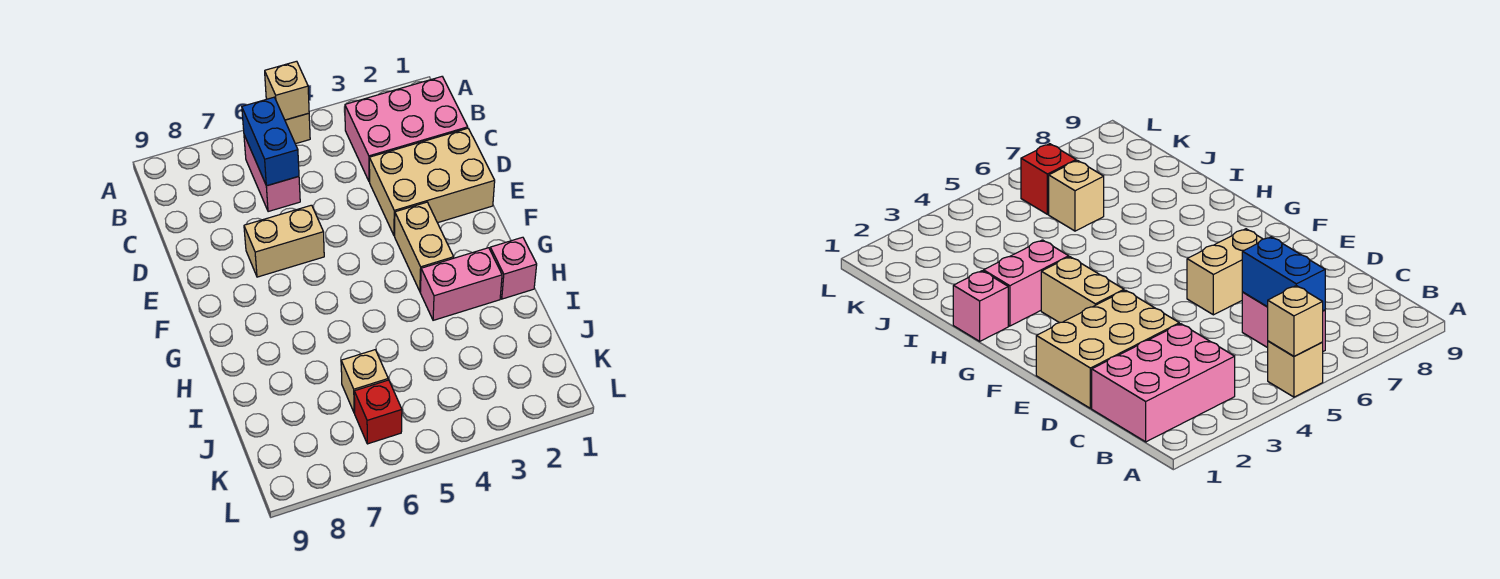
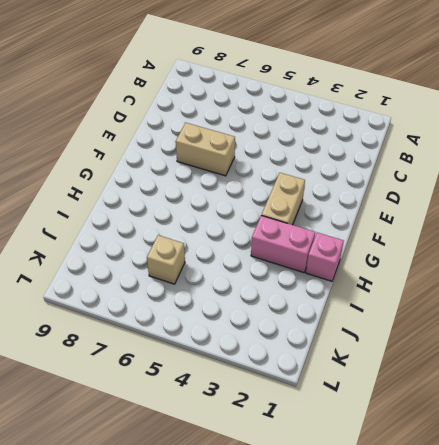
none -> tan brick A5 level 1
none -> pink brick B1:C3 level 1
none -> pink brick B6:C6 level 1

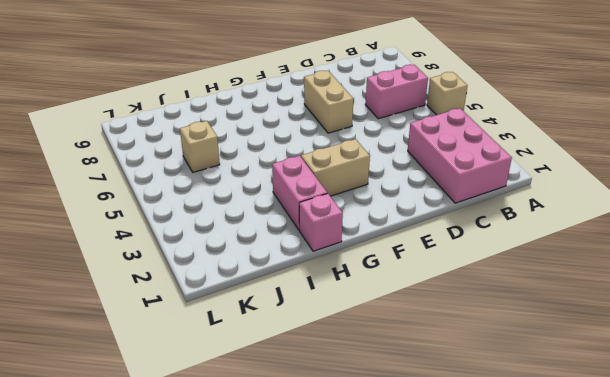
none -> tan brick D1:E3 level 1
none -> red brick K6 level 1
none -> tan brick A5 level 2

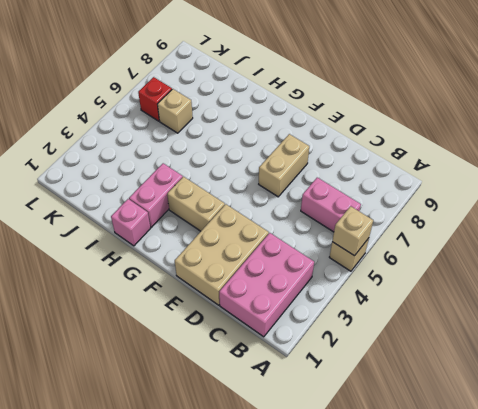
none -> blue brick B6:C6 level 2

